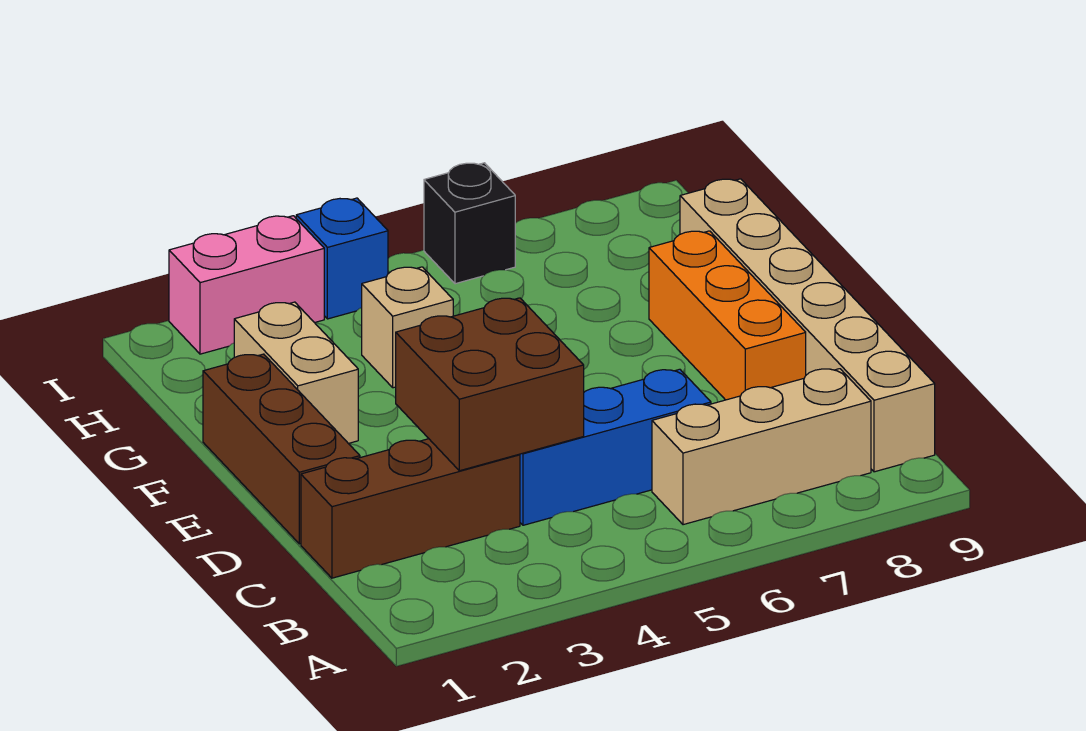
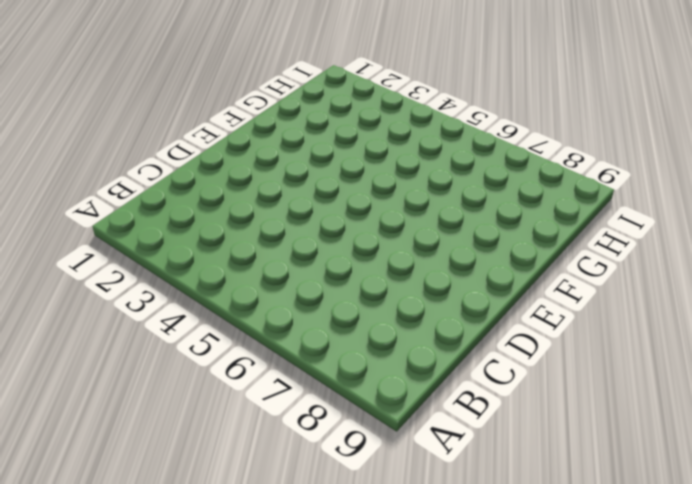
none -> tan brick B6:B8 level 1
none -> tan brick B9:G9 level 1
none -> brown brick C1:C3 level 1

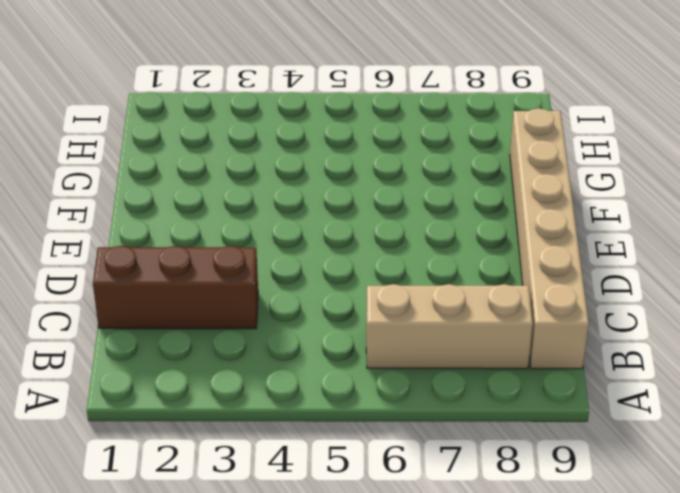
none -> blue brick C4:C6 level 1
none -> brown brick D1:F1 level 1
none -> orange brick D8:F8 level 1

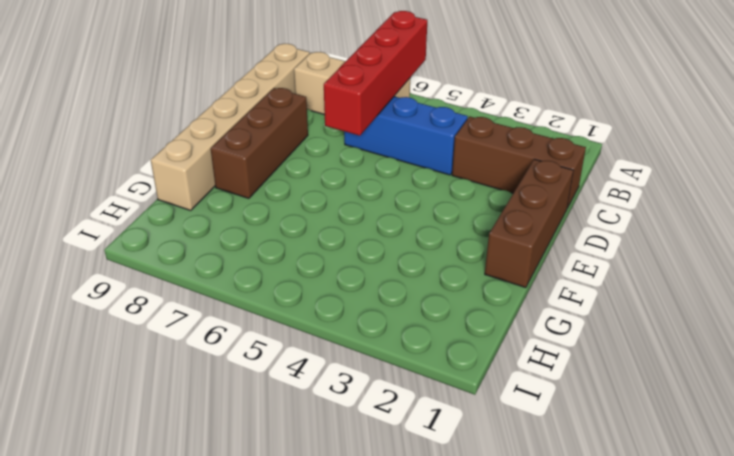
red brick A6:D6 level 2 -> none
brown brick D8:F8 level 1 -> orange brick D8:F8 level 1
none -> tan brick F2:G2 level 1
none -> tan brick G4 level 1
none -> pink brick I2:I3 level 1

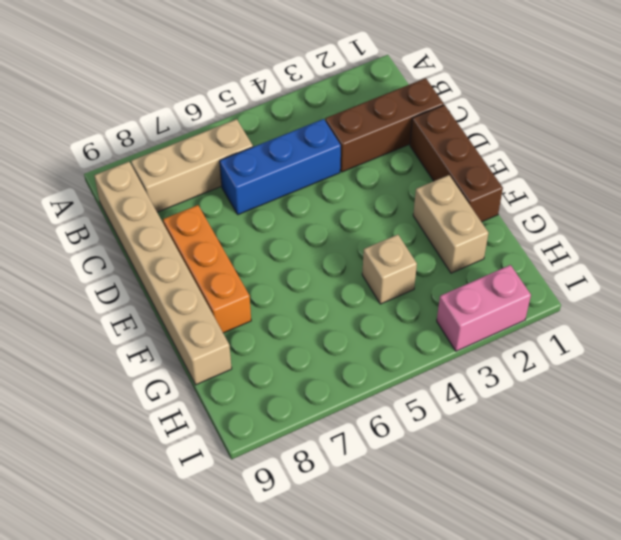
none -> blue brick I4 level 1
none -> black brick I6 level 1
none -> brown brick C3:D4 level 2

